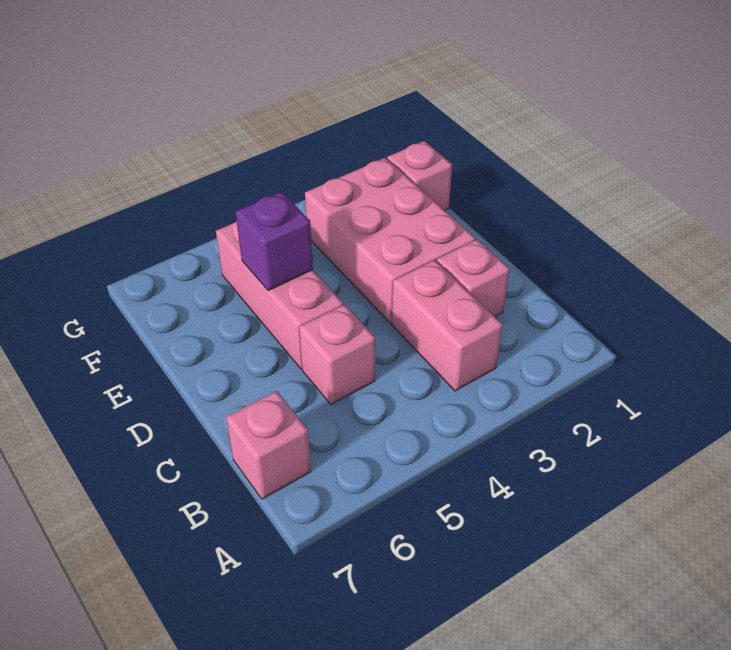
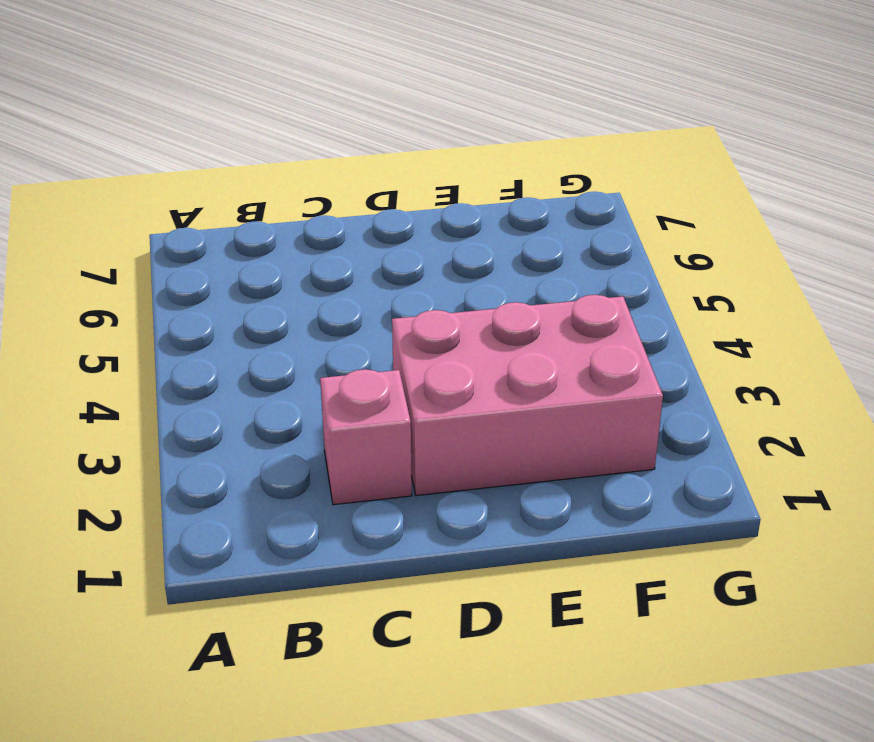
none -> pink brick B3:C3 level 1
none -> pink brick B7 level 1

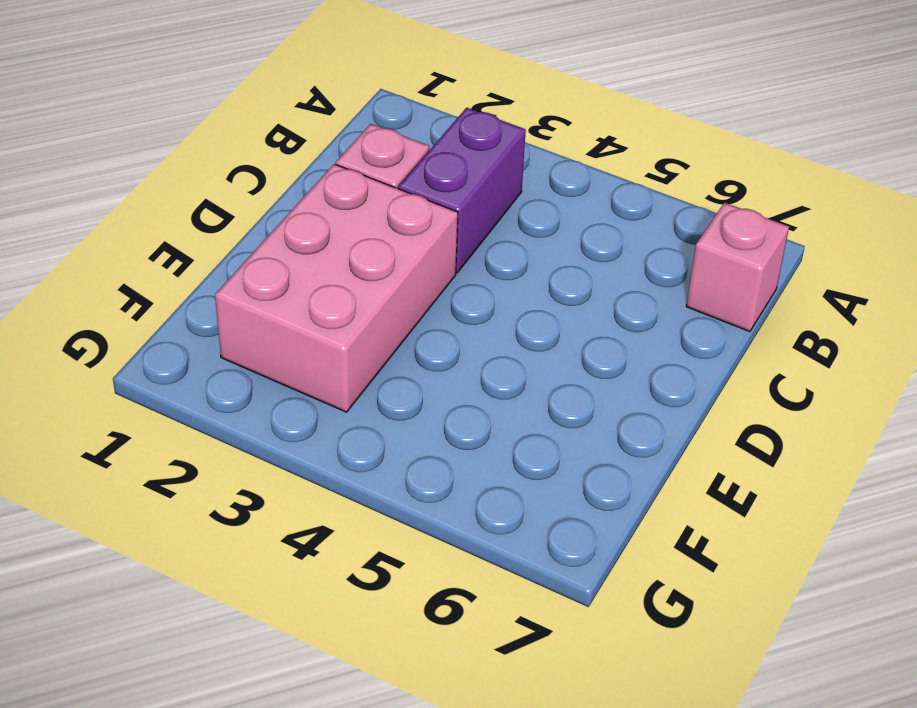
purple brick B3:C3 level 1 -> pink brick B3:C3 level 1
none -> pink brick C5 level 1
none -> pink brick D5:F5 level 1

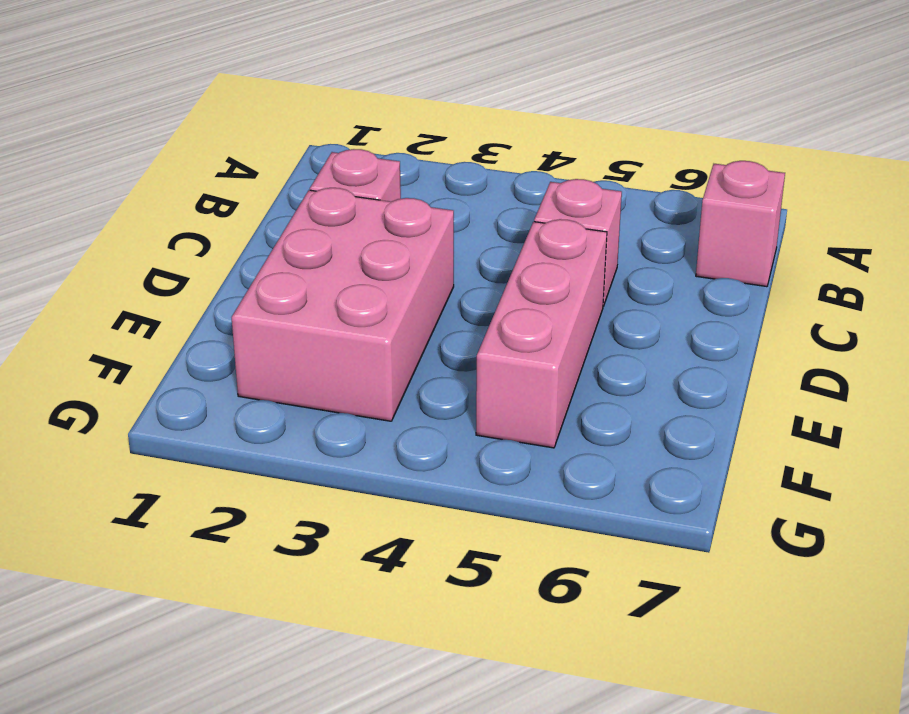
none -> pink brick B3:C3 level 1
none -> pink brick F1 level 1

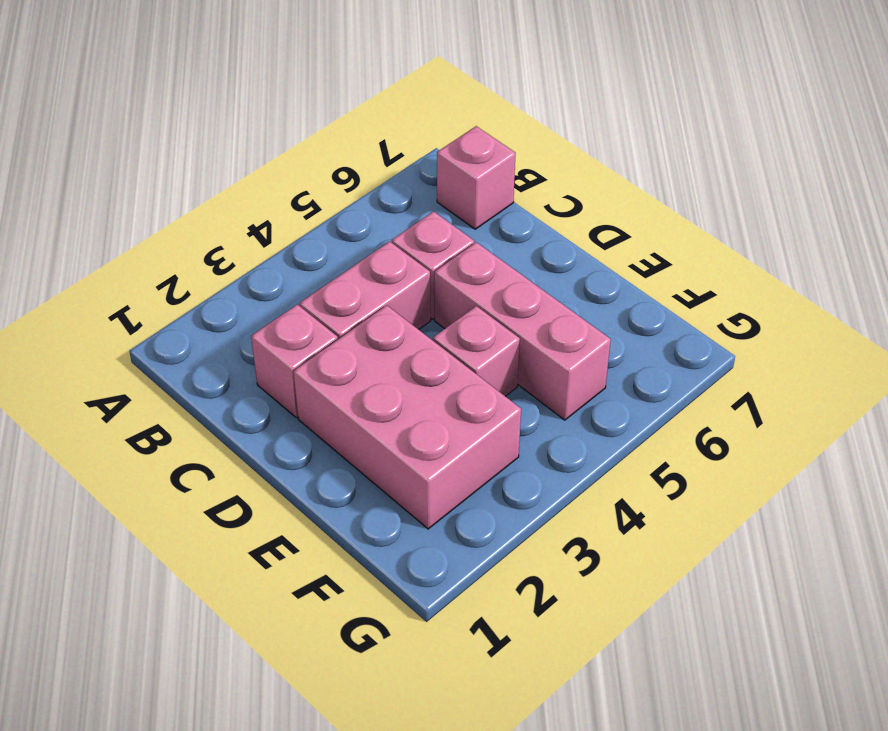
pink brick C3:C4 level 1 -> pink brick B3:C3 level 1
pink brick E4 level 1 -> pink brick F1 level 1
none -> purple brick E5 level 2

